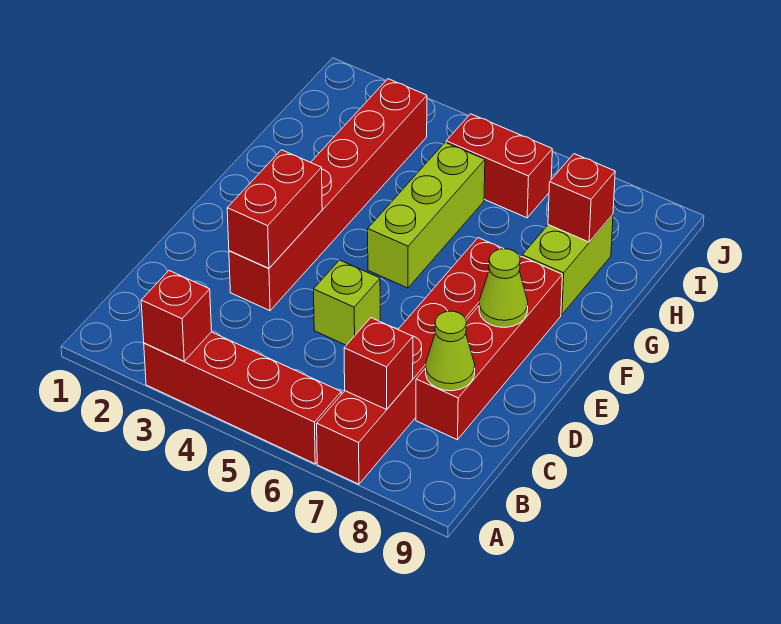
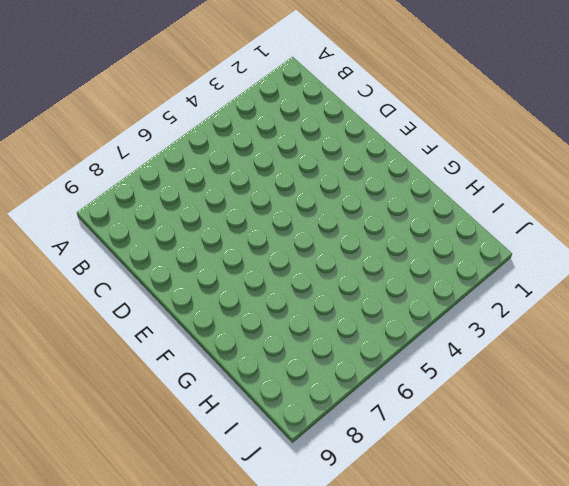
none -> red brick A3:A6 level 1
none -> red brick A7:F7 level 1
none -> red brick C8:F8 level 1

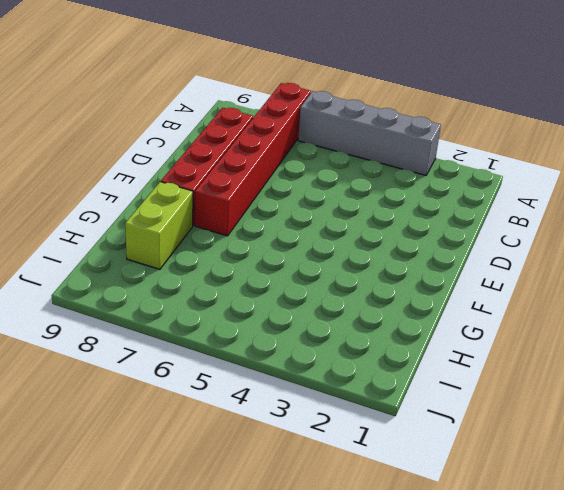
grey brick A3:A6 level 1 -> red brick A3:A6 level 1
none -> red brick D3:I3 level 1
none -> lime brick D5 level 1
none -> lime brick F5:H5 level 1

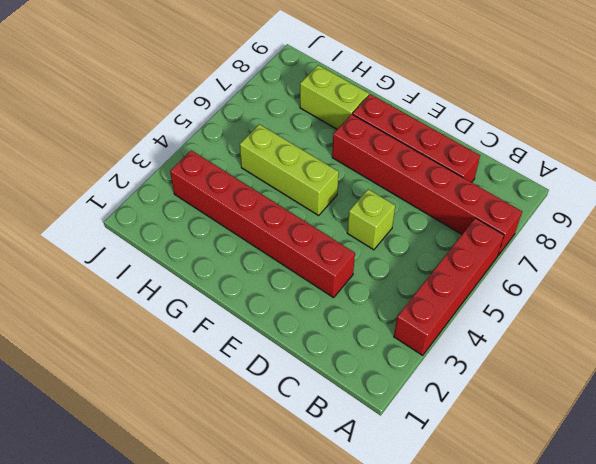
none -> red brick I5:I6 level 1
none -> red brick A3 level 2
none -> red brick B7 level 2

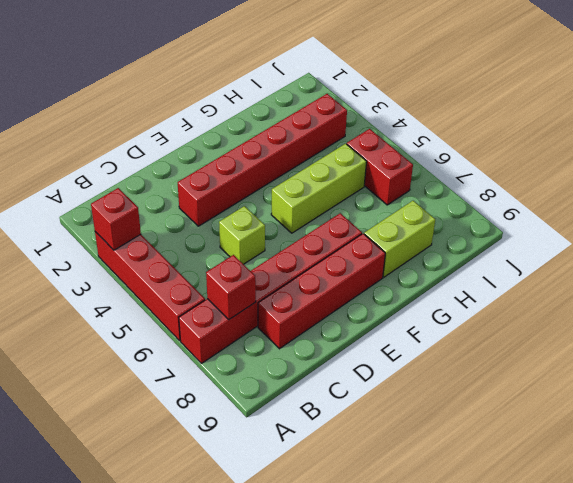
none -> lime cone C8 level 2
none -> red brick D3:E3 level 2
none -> lime cone E8 level 2

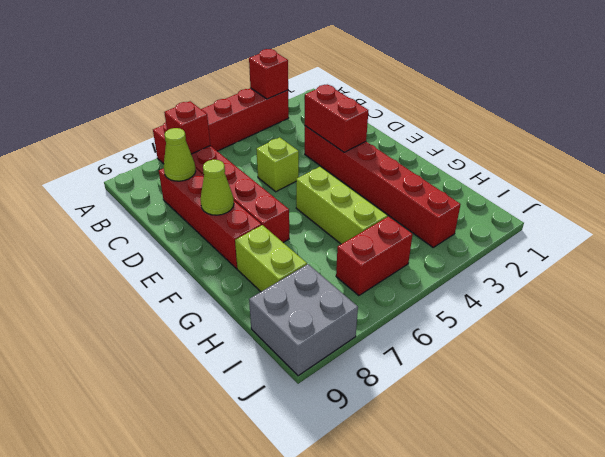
grey brick I8:J9 level 1 -> none
none -> red brick H8 level 2

